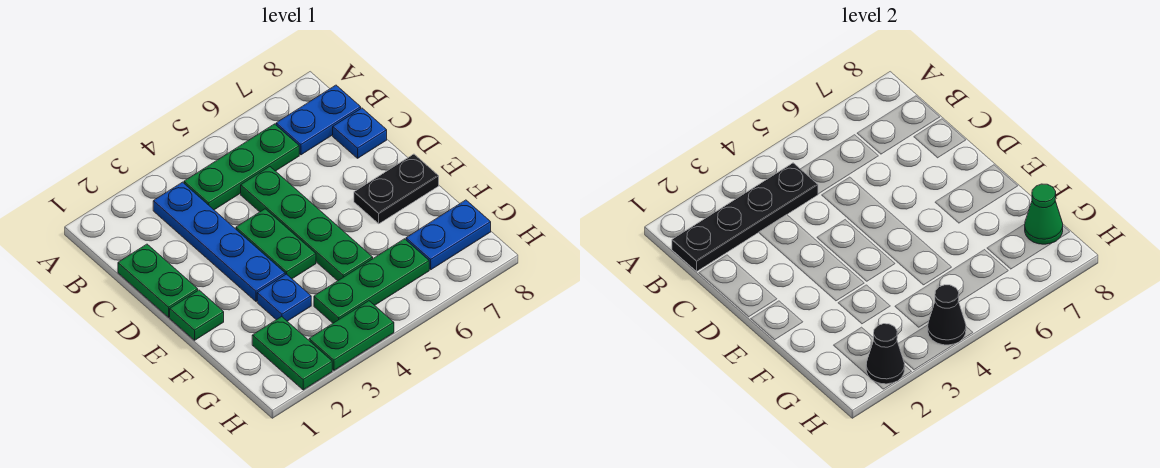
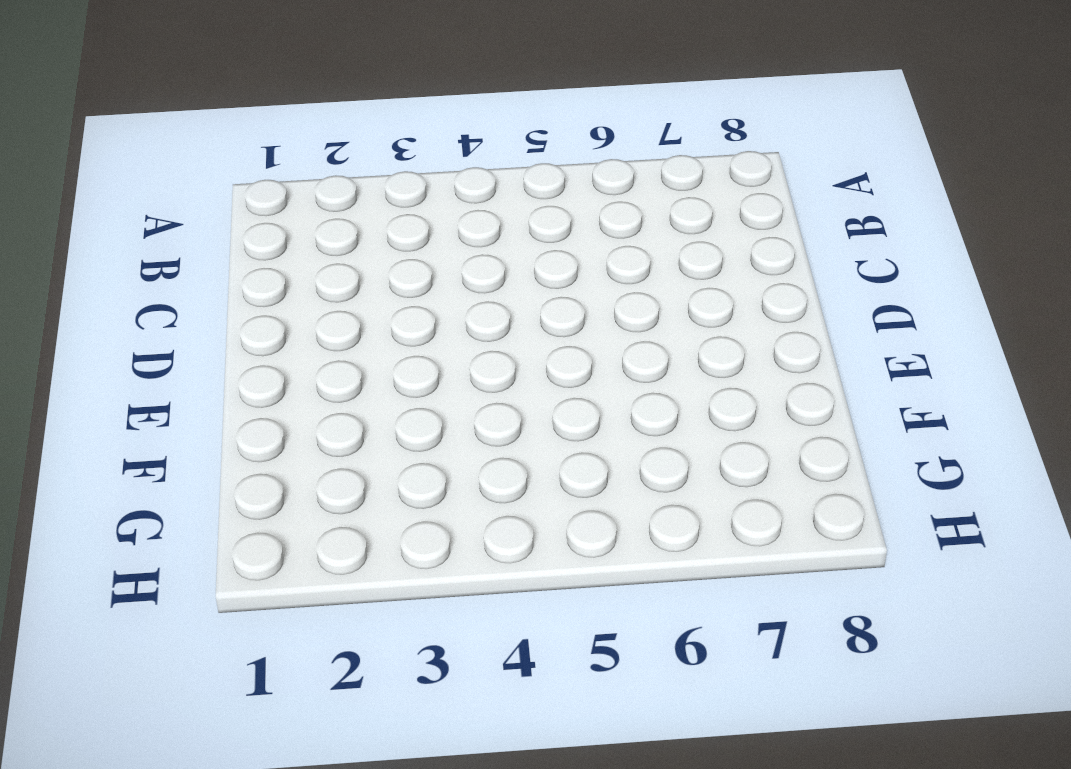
none -> blue plate B3:E3 level 1
none -> green plate B4:B6 level 1
none -> blue plate B7:B8 level 1

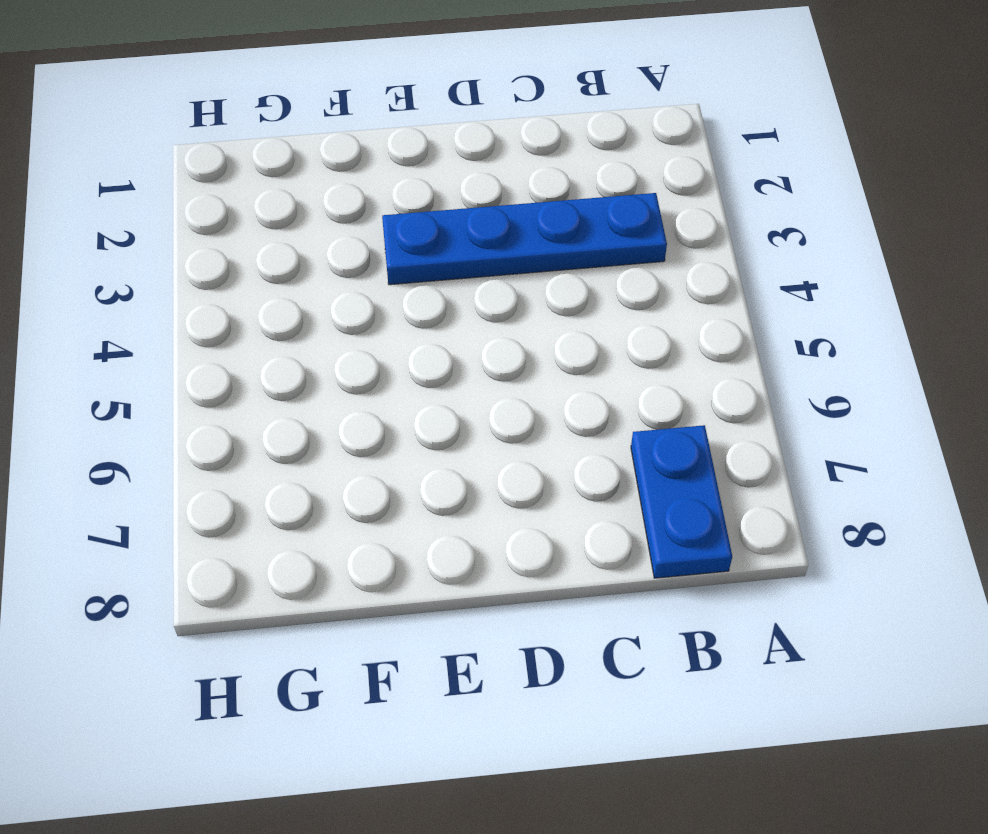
none -> green plate B4:B6 level 1
none -> green plate C1:D1 level 1
none -> green plate C5:F5 level 1

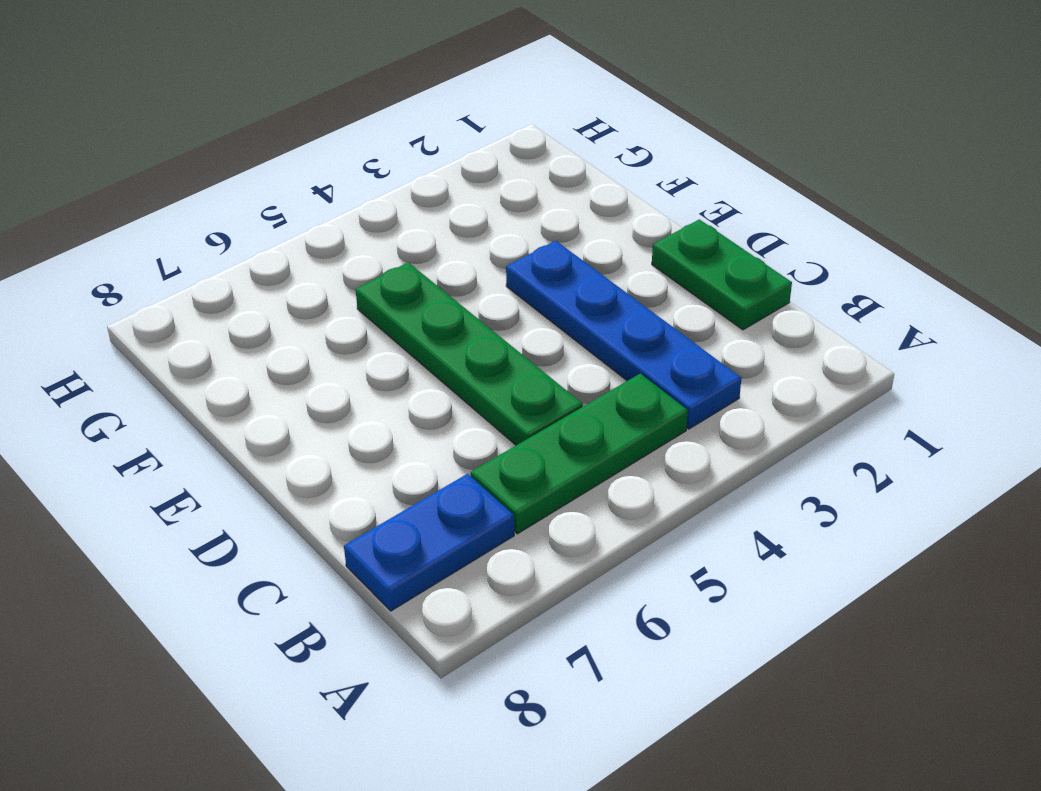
none -> blue plate C8 level 1
none -> green plate D4:E4 level 1
none -> green plate E1 level 1

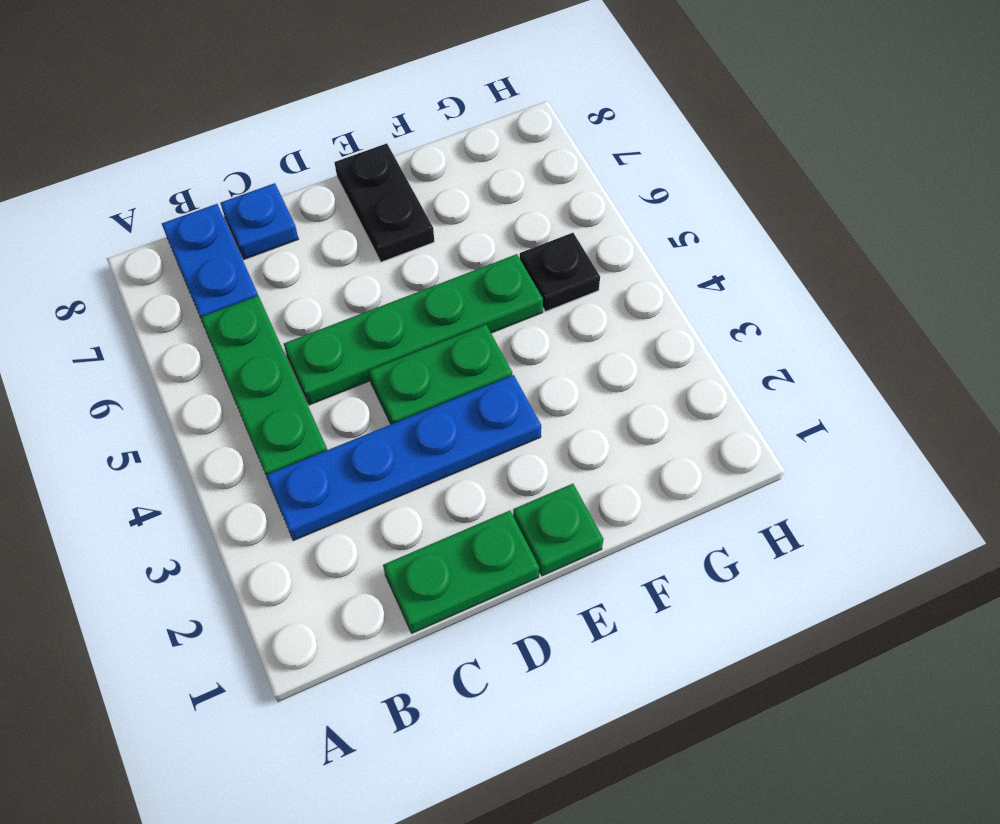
black plate G5 level 1 -> green plate G4:G6 level 1
none -> blue plate F3 level 1
none -> green plate G2:H2 level 1
none -> blue plate G7:G8 level 1

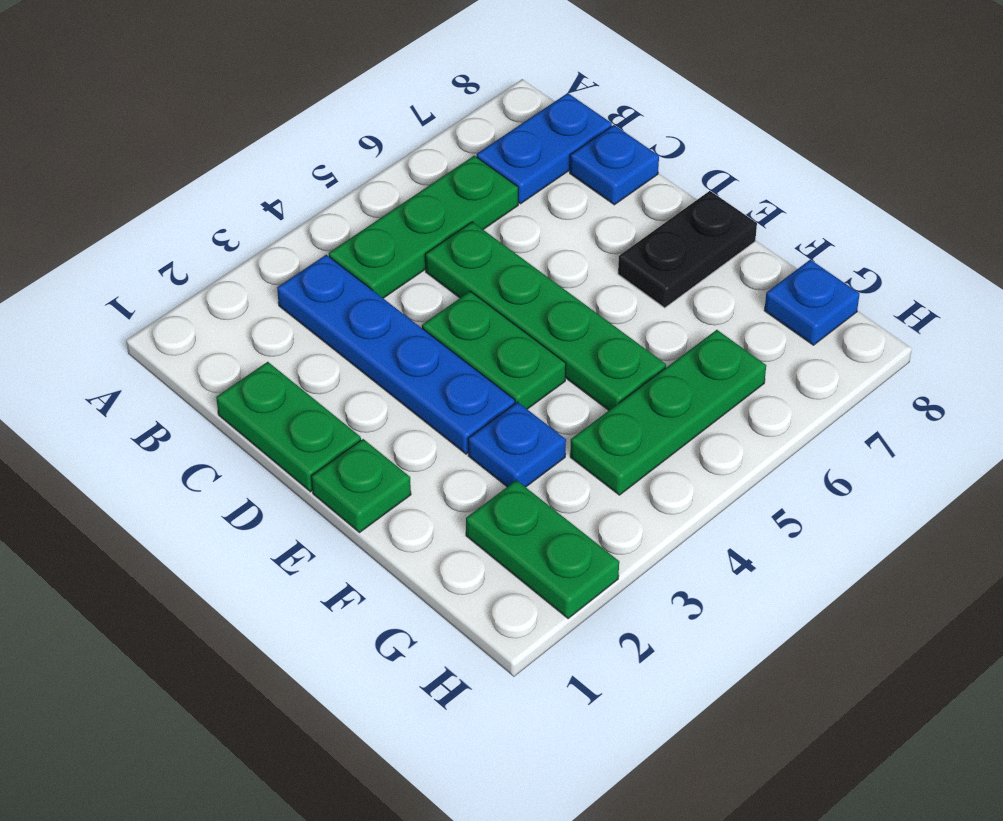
blue plate G8 level 1 -> blue plate G7:G8 level 1
none -> green plate H3:H4 level 1
none -> black plate B1:B4 level 2
none -> green cone G8 level 2

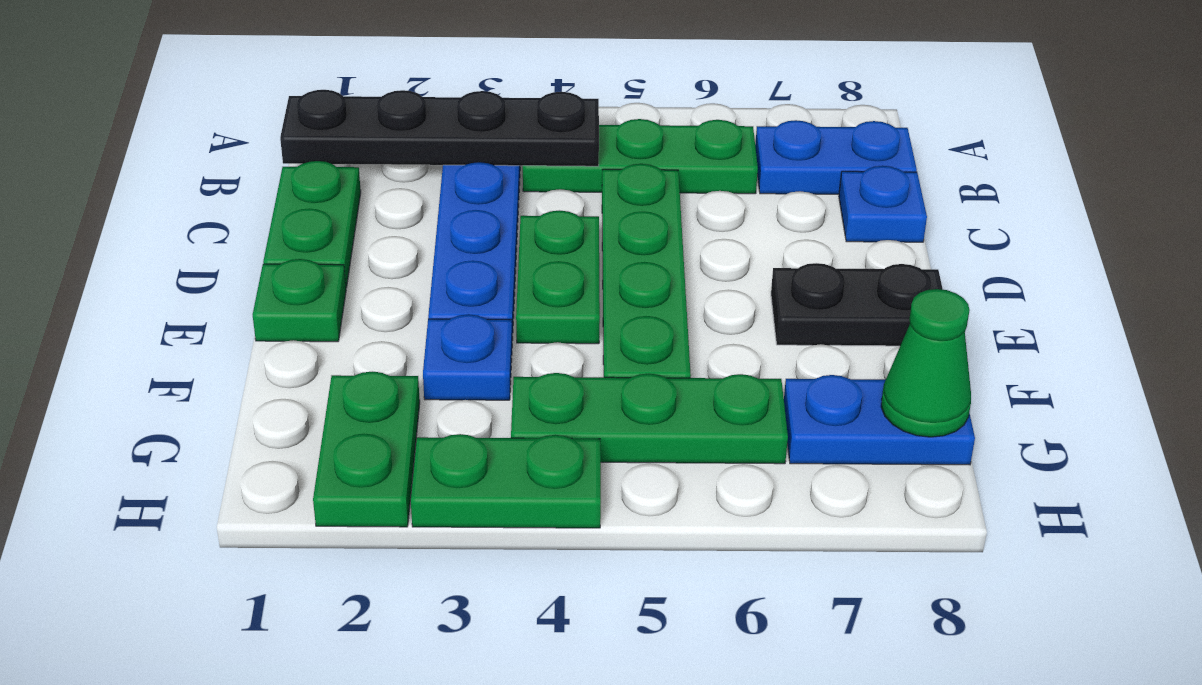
none -> black cone H2 level 2
none -> black cone H4 level 2

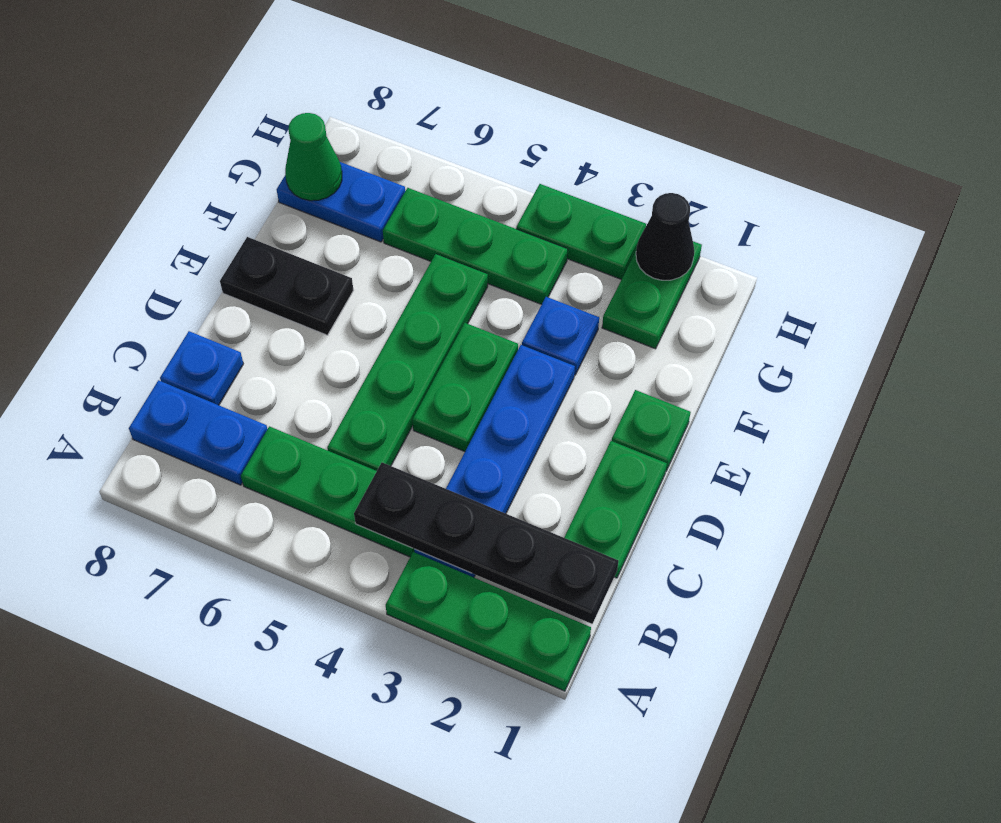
green plate A1:A3 level 1 -> none
none -> black cone H4 level 2

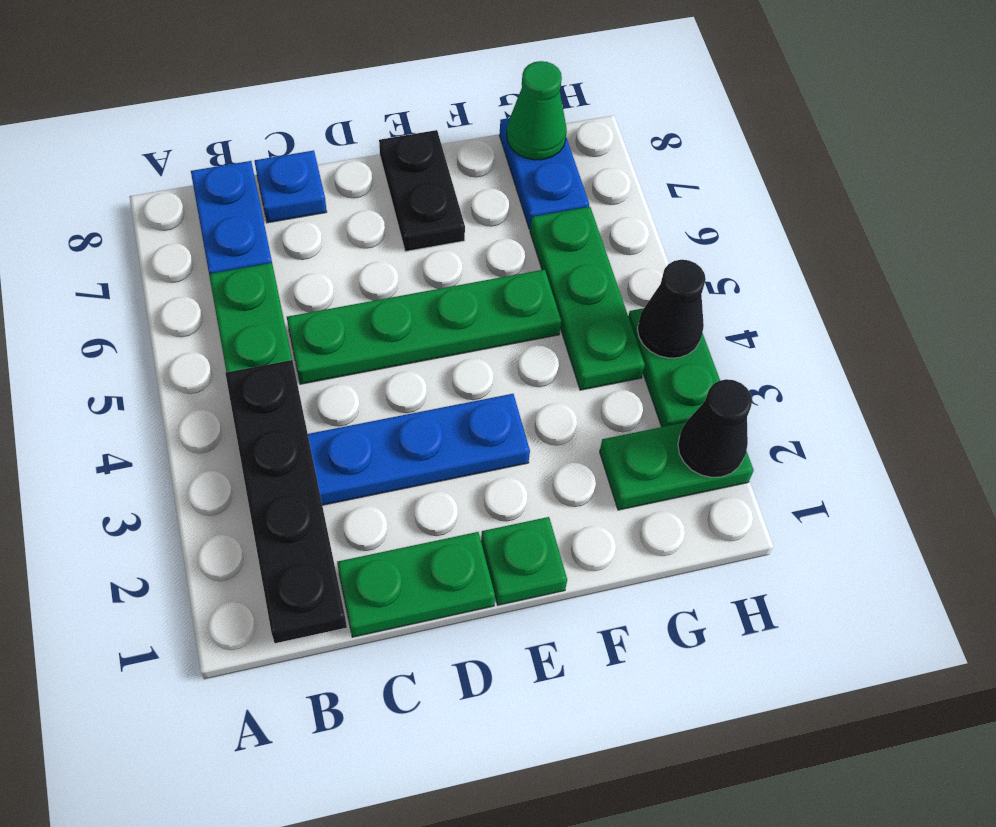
none -> green plate D4:E4 level 1
none -> blue plate F3 level 1

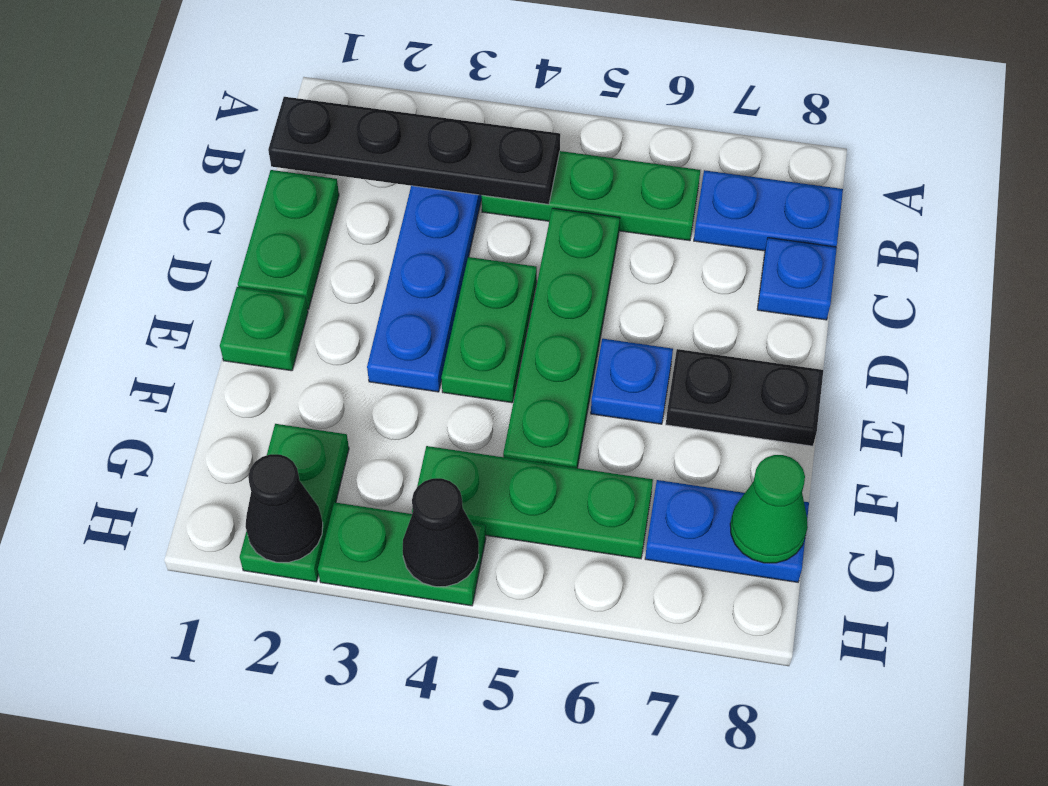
blue plate E6 level 1 -> blue plate F3 level 1

